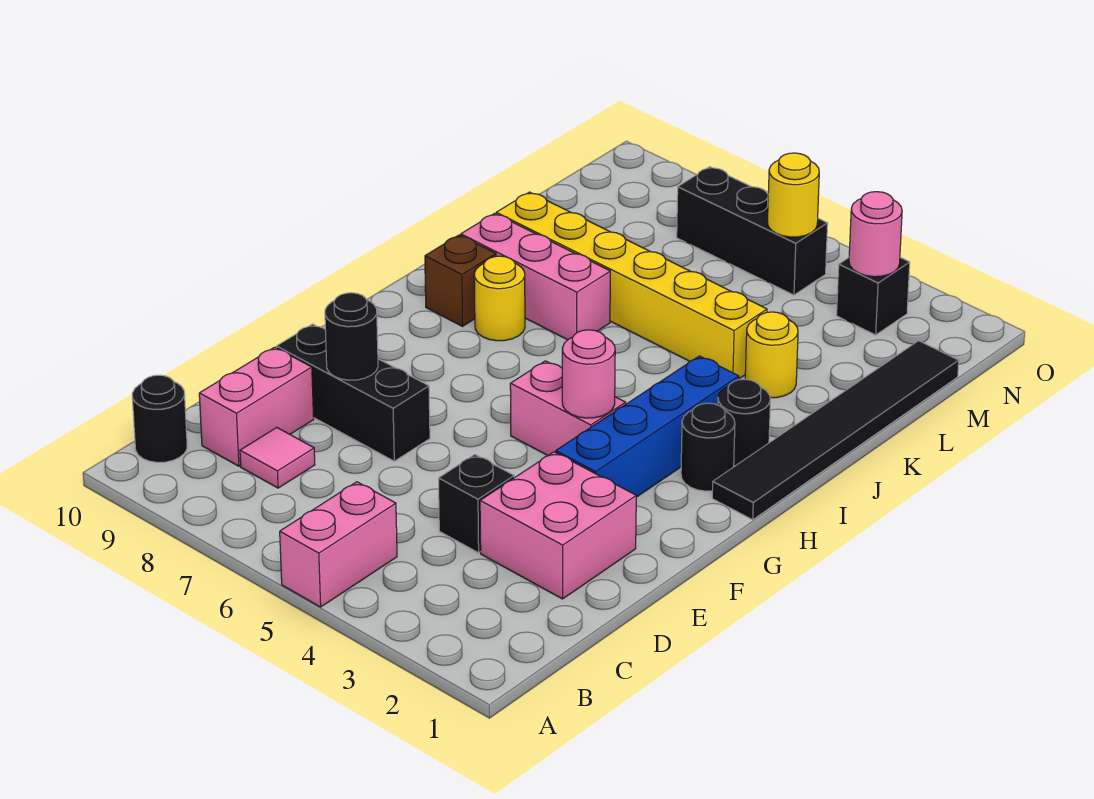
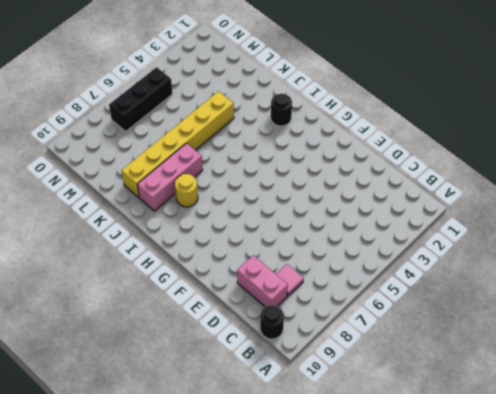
none -> pink brick A5:B5 level 1
none -> pink brick D2:E3 level 1
none -> black brick D4 level 1

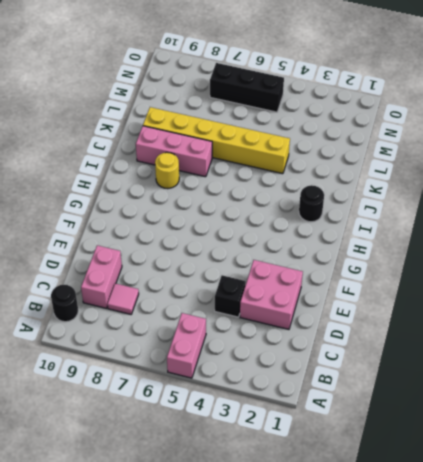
none -> black brick E7:E9 level 1
none -> blue brick F3:I3 level 1
none -> pink brick G4:G5 level 1

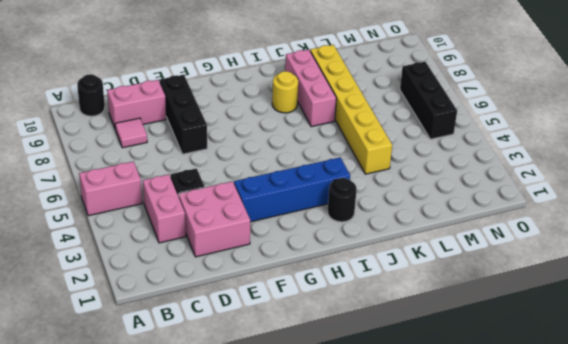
pink brick C3:C4 level 1 -> pink brick G4:G5 level 1
none -> black tile H1:M1 level 1
none -> black round brick H2 level 1
none -> brown brick I9 level 1

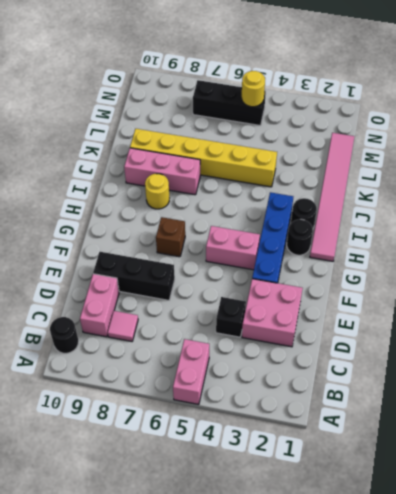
brown brick G7 level 1 -> brown brick I9 level 1
pink tile H1:M1 level 1 -> black tile H1:M1 level 1
none -> yellow round brick K3 level 1
none -> black brick N3 level 1
none -> black round brick E8 level 2

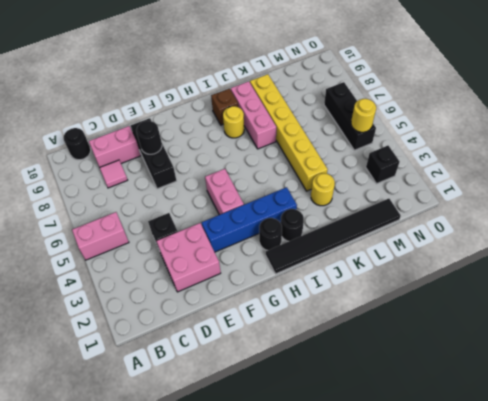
none -> pink round brick G4 level 2
none -> pink round brick N3 level 2

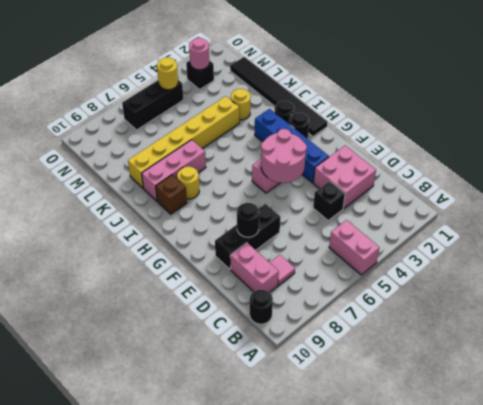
pink round brick F4:G5 level 2 -> pink round brick G4 level 2

